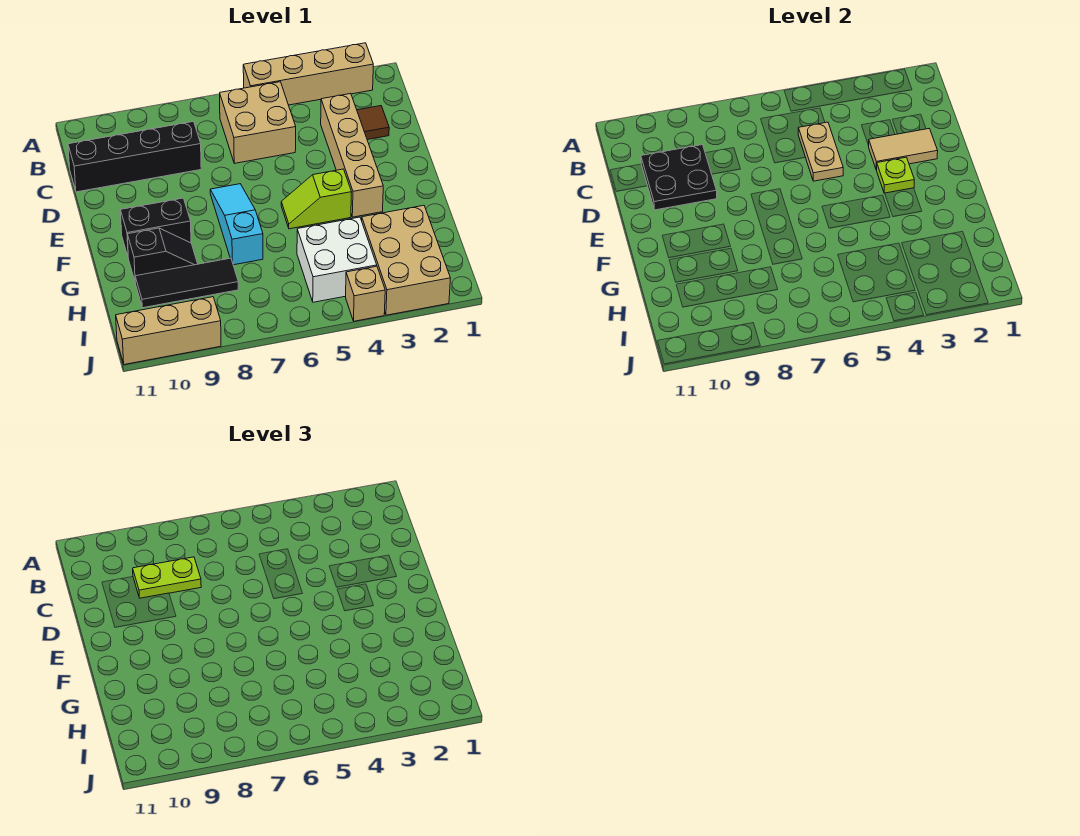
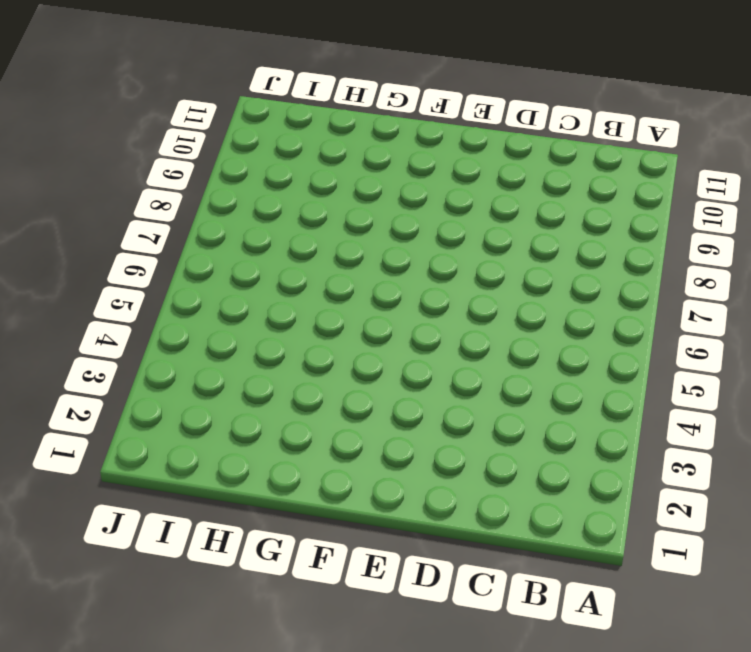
none -> tan brick A2:A5 level 1
none -> tan brick B5:C6 level 1
none -> brown tile C2 level 1

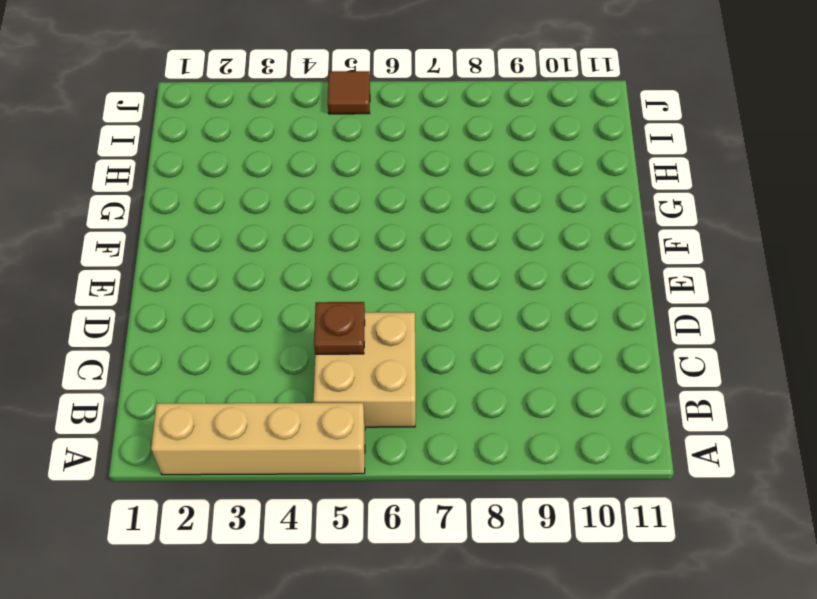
brown plate C5 level 2 -> tan plate C5:D5 level 2
brown tile J5 level 1 -> brown tile C2 level 1
none -> tan brick C3:F3 level 1
none -> black brick C8:C11 level 1
none -> cyan slope E7:G7 level 1 top G

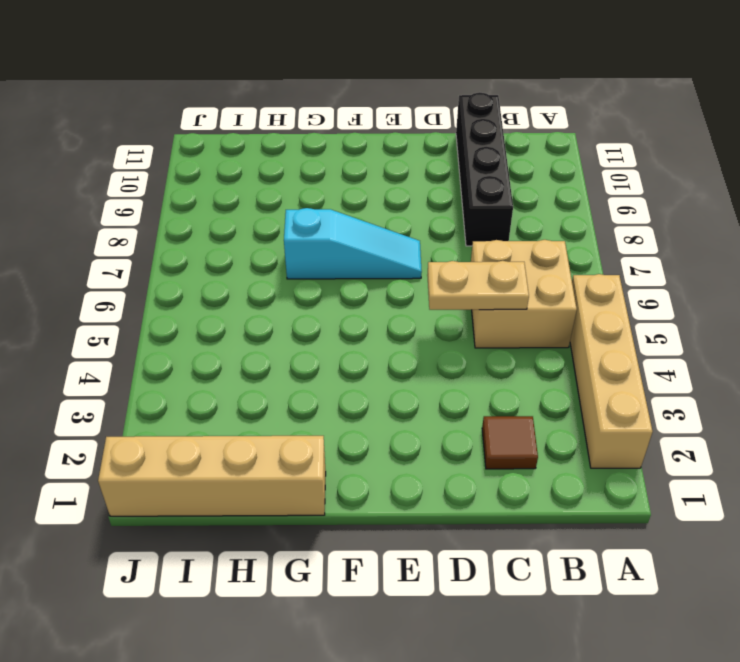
tan brick G1:J1 level 1 -> tan brick C3:F3 level 1
none -> lime slope F4:F5 level 1 top 4
none -> black brick F9:F10 level 1
none -> black slope G9:G10 level 1 top 10

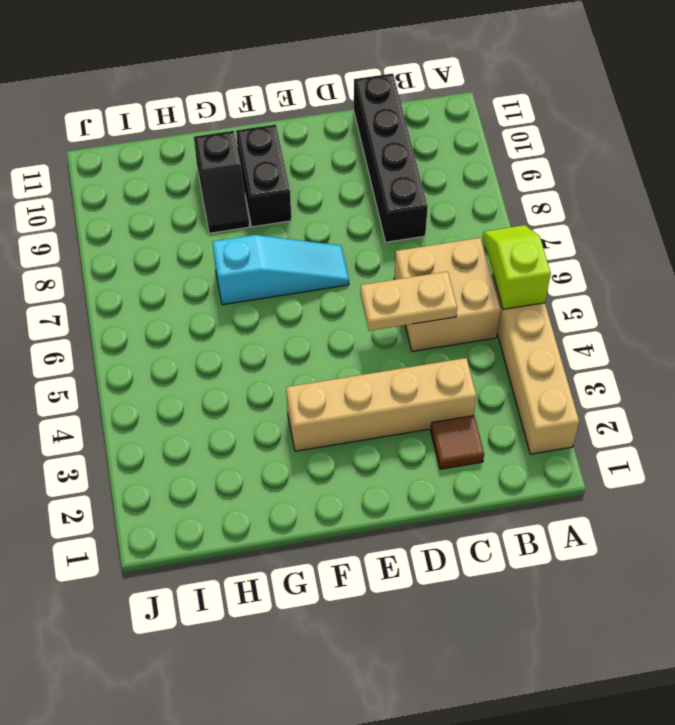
lime slope A5:A6 level 2 top 5 -> lime slope F4:F5 level 1 top 4
none -> tan brick H2:J3 level 1
none -> white brick H4:I5 level 1
none -> black tile H8:H10 level 1

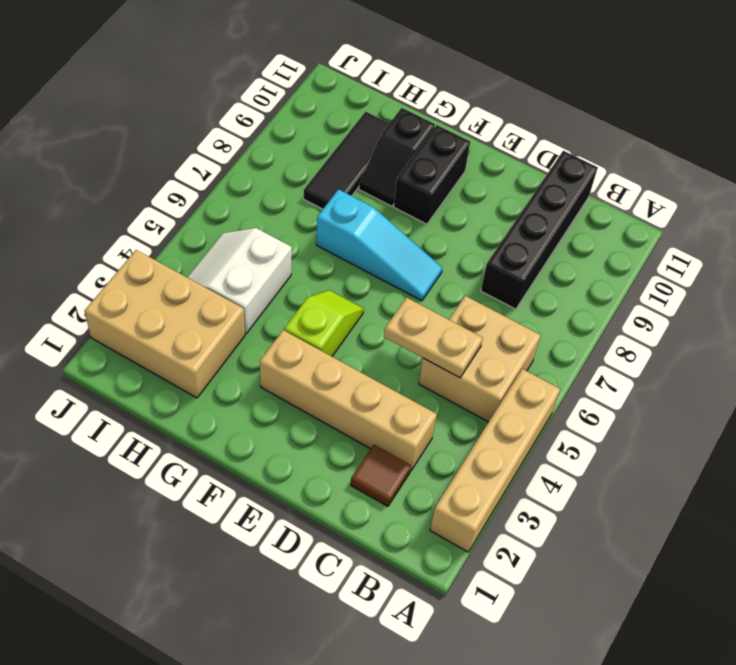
white slope H4:I5 level 1 top H -> white brick H4:I5 level 1
none -> tan brick J4 level 1
none -> tan brick J9:J11 level 1
none -> black plate C9:D10 level 2

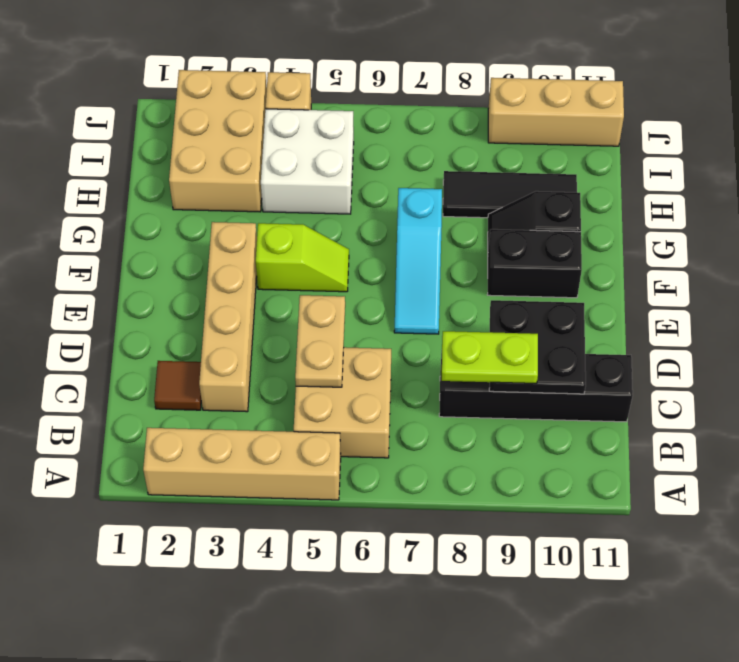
none -> tan tile D2:D3 level 2
none -> lime plate E3 level 2

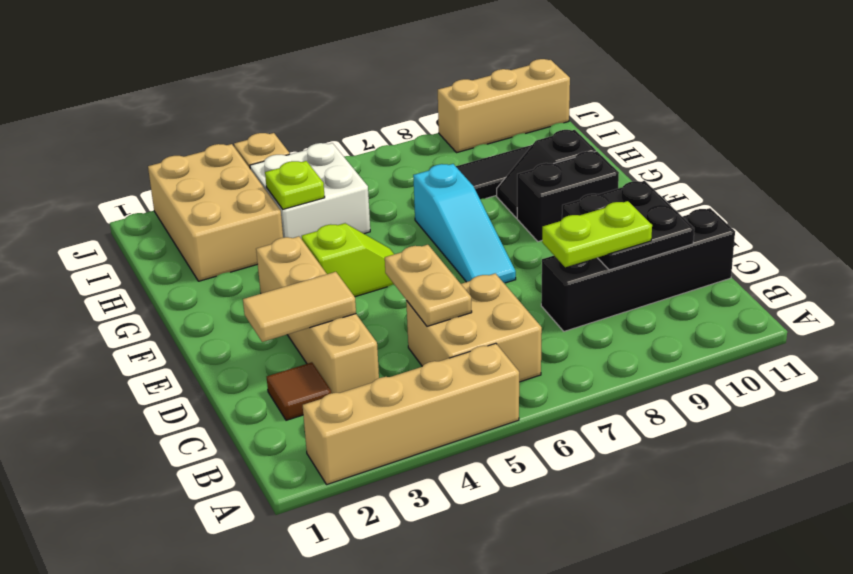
lime plate H4 level 2 -> lime plate E3 level 2

